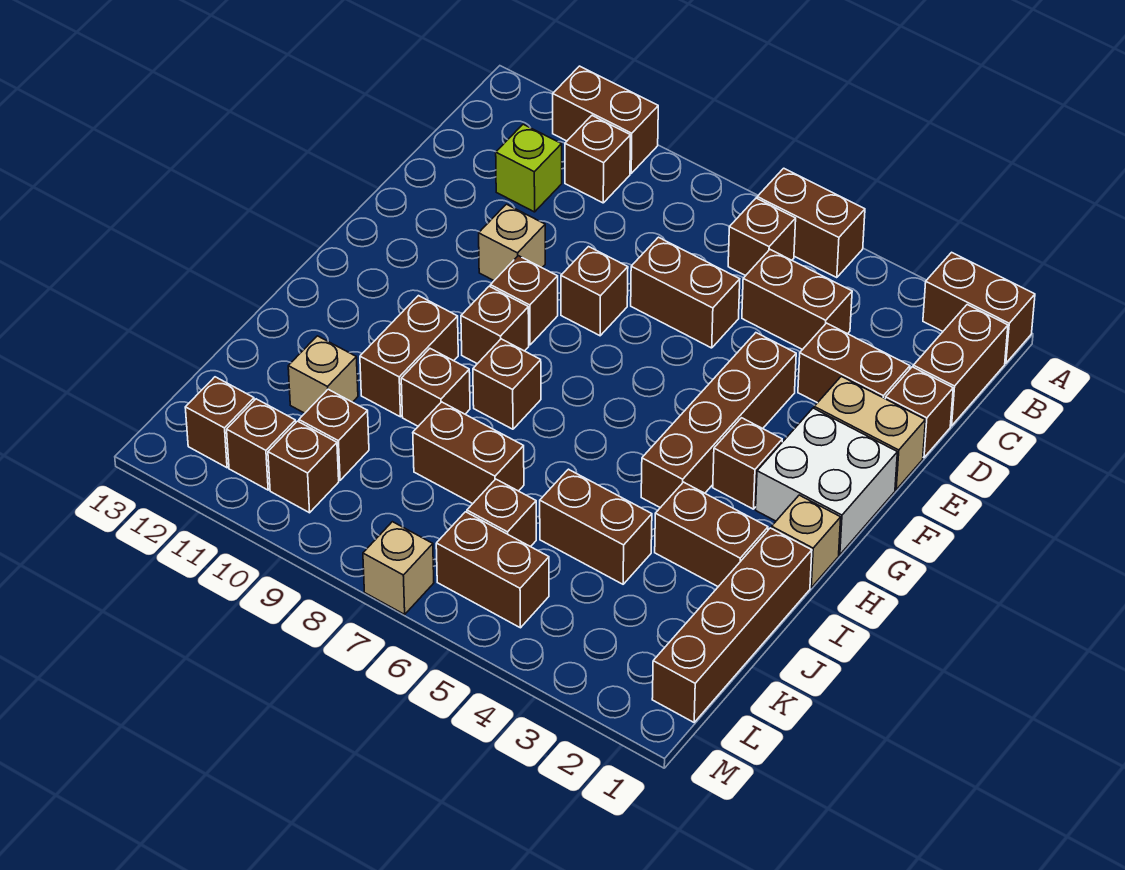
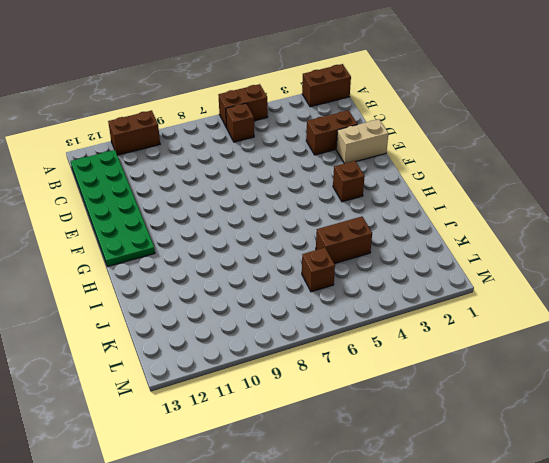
green plate B12:G13 level 1 -> none
none -> brown brick B1:C1 level 1
none -> brown brick B10 level 1
none -> brown brick C4:C5 level 1
none -> lime brick C11 level 1

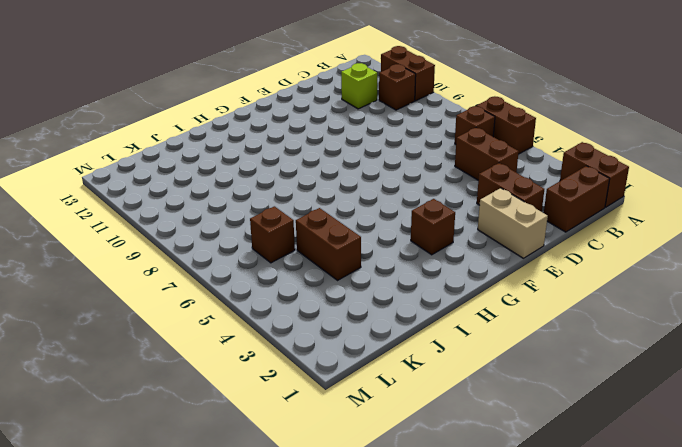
none -> brown brick D1 level 1
none -> brown brick D6:D7 level 1
none -> brown brick E4:H4 level 1
none -> brown brick E8 level 1

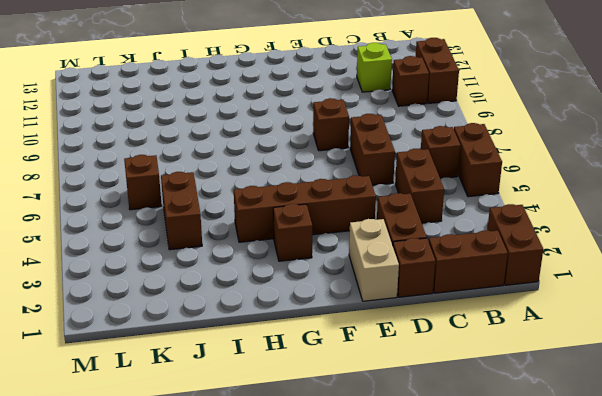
none -> tan brick E10 level 1
none -> white brick F1:G2 level 1
none -> brown brick F9 level 1
none -> brown brick G9 level 1

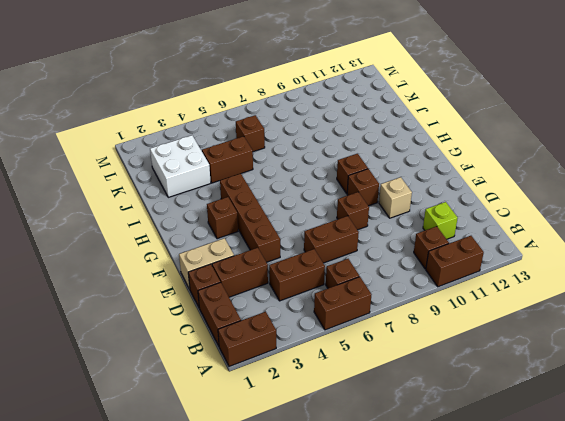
white brick J2:K3 level 1 -> white brick F1:G2 level 1
none -> tan brick H1 level 1
none -> brown brick H8 level 1
none -> brown brick H10:I10 level 1
none -> brown brick I1:L1 level 1

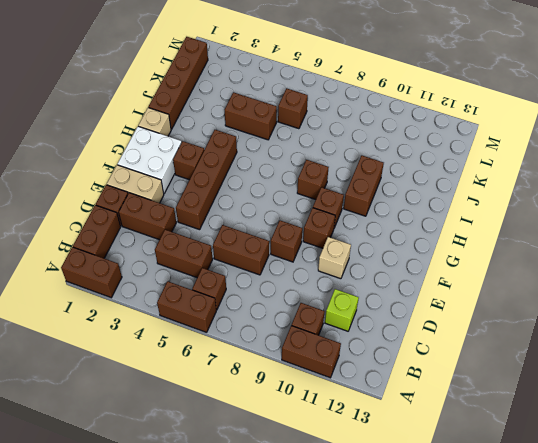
none -> brown brick I2:I3 level 1
none -> brown brick I9 level 1
none -> brown brick J7:J8 level 1
none -> tan brick J11 level 1

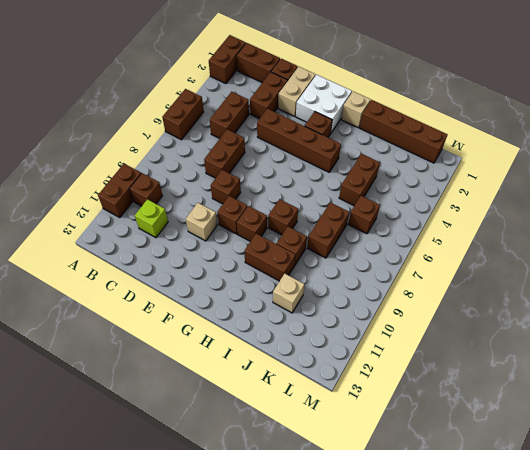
none -> brown brick B6 level 1
none -> brown brick I2:I3 level 1
none -> brown brick K10 level 1
none -> brown brick L5:L6 level 1

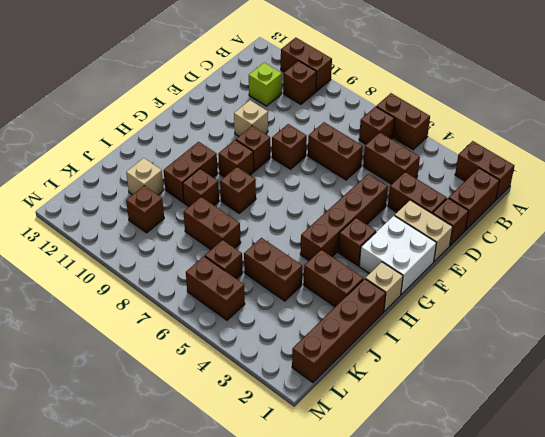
none -> brown brick L10 level 1
none -> brown brick L11 level 1
none -> brown brick L12 level 1
none -> tan brick M7 level 1

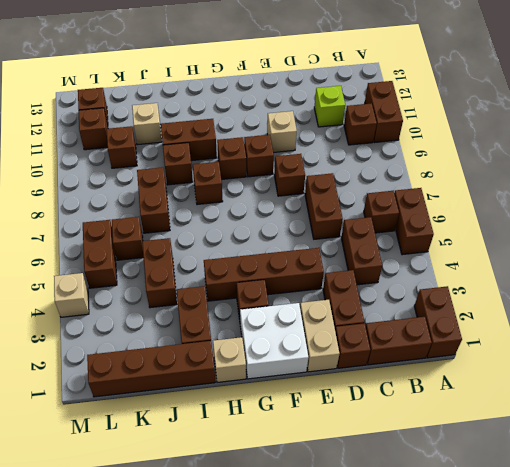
tan brick M4 level 1 -> tan brick M7 level 1
none -> brown brick L10 level 1

